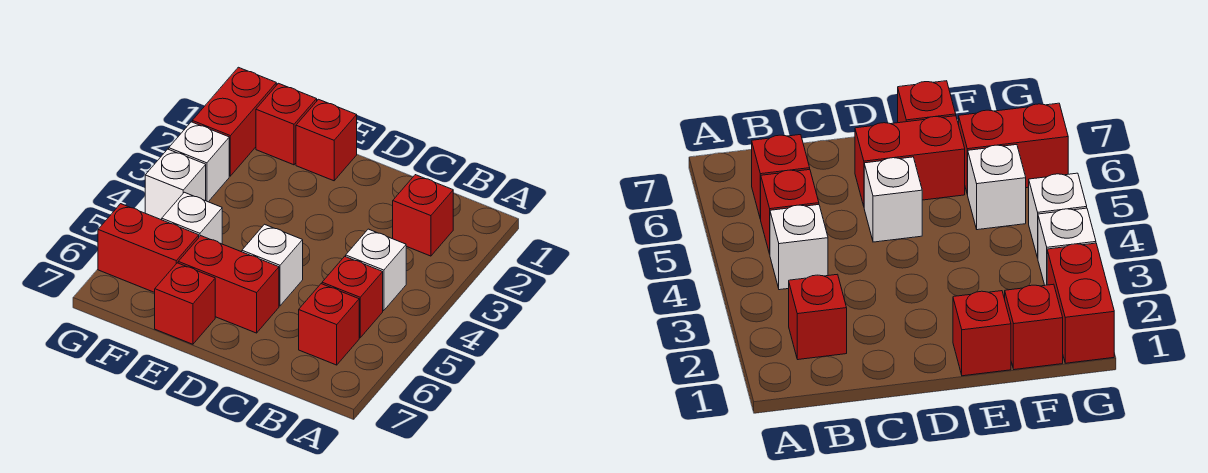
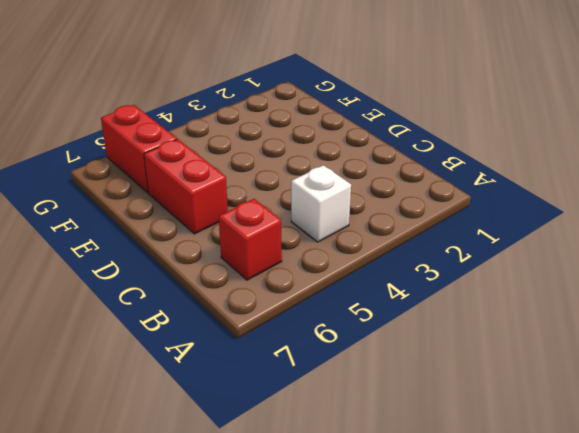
none -> red brick B2 level 1
none -> red brick B5 level 1
none -> white brick D5 level 1

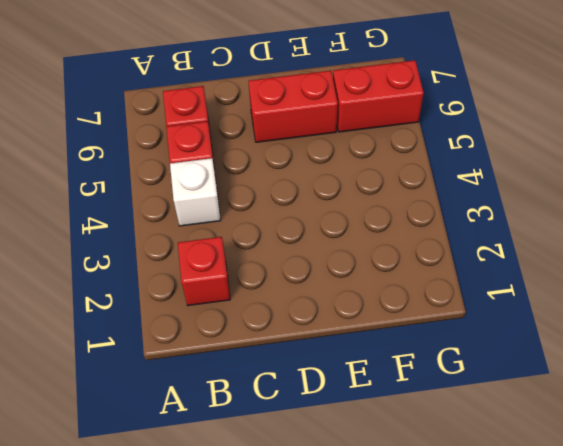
none -> white brick D5 level 1
none -> red brick E1 level 1
none -> red brick E7 level 1

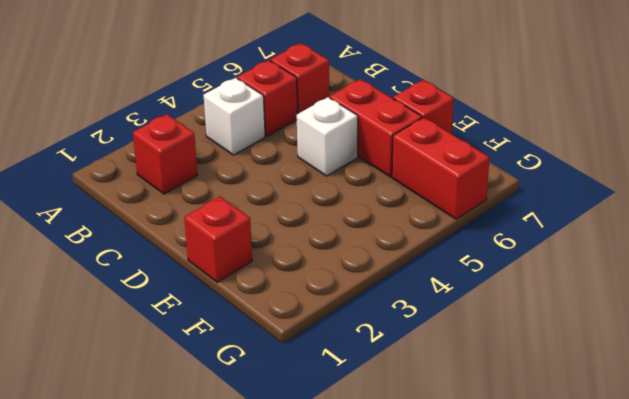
none -> red brick F1 level 1
none -> white brick F5 level 1
none -> red brick G1:G2 level 1

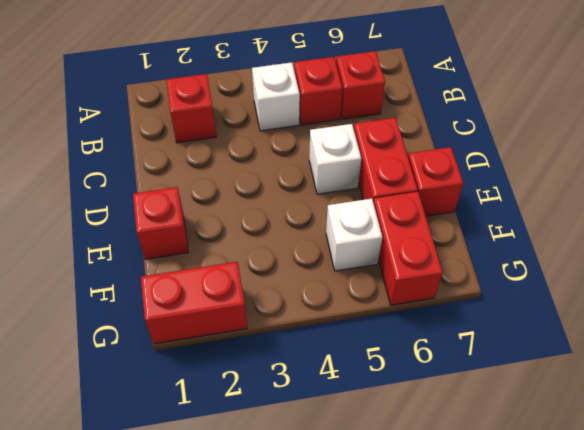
none -> red brick F1 level 1
none -> white brick G3 level 1
none -> white brick G4 level 1

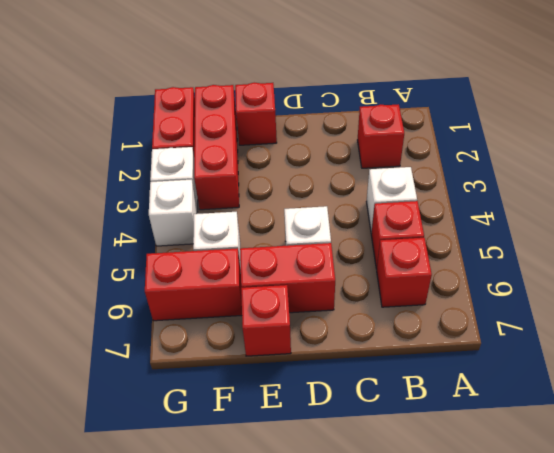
red brick F1:F3 level 1 -> red brick F1 level 1

